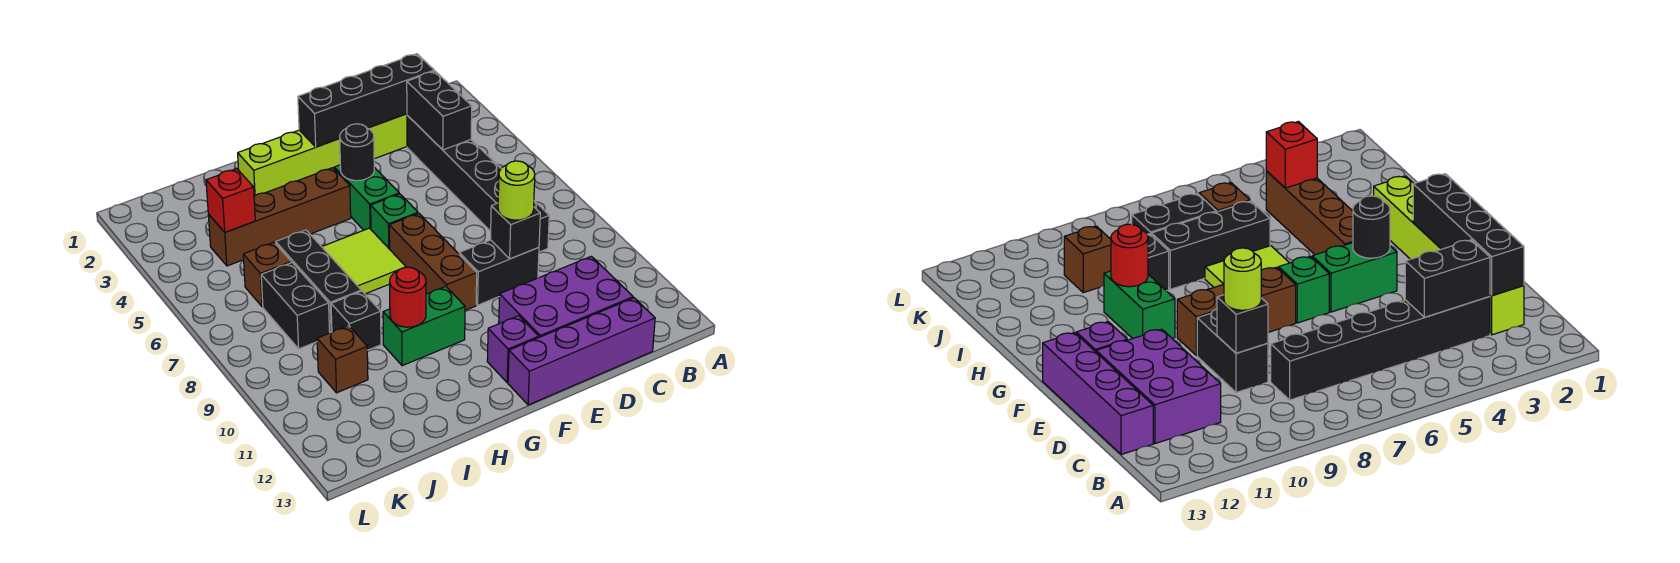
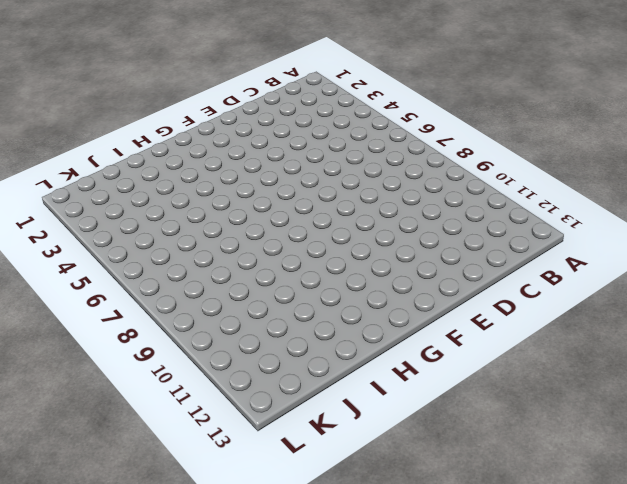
none -> lime brick C2:H2 level 1
none -> black brick C3:C8 level 1
none -> purple brick C11:E12 level 1

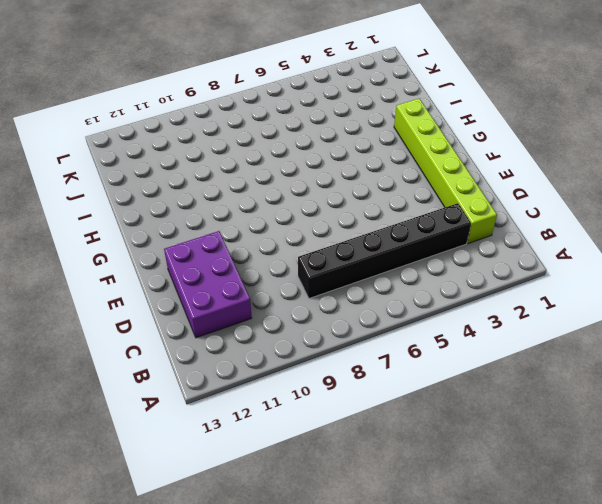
none -> purple brick C13:F13 level 1
none -> black brick D9:E9 level 1
none -> green brick F4:F5 level 1

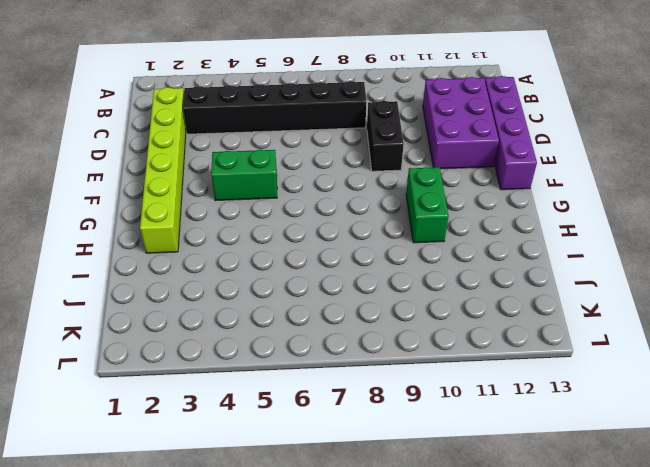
none -> green brick F6 level 1
none -> brown brick F7:F9 level 1
none -> purple brick F12 level 1

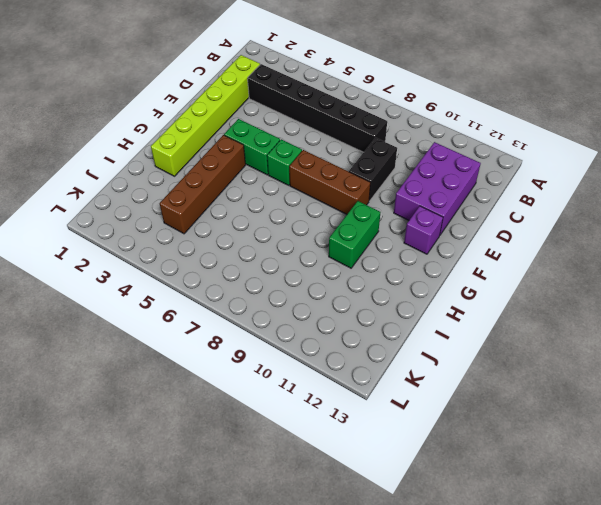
none -> purple brick C13:F13 level 1
none -> lime tile G6:H7 level 1
none -> black brick I6:I8 level 1

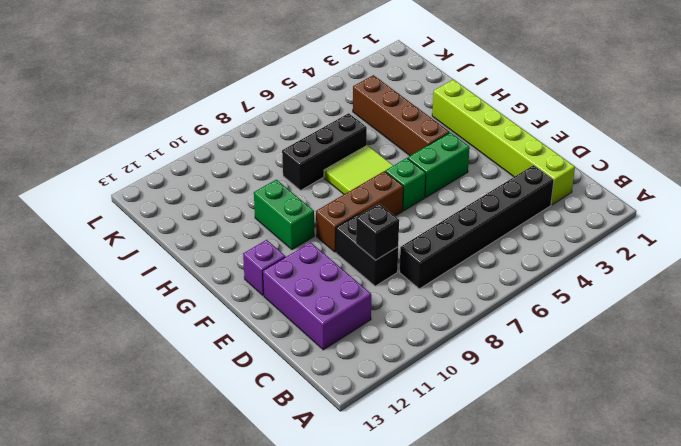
none -> purple brick C13:F13 level 1
none -> black brick I9 level 1
none -> brown brick J6 level 1

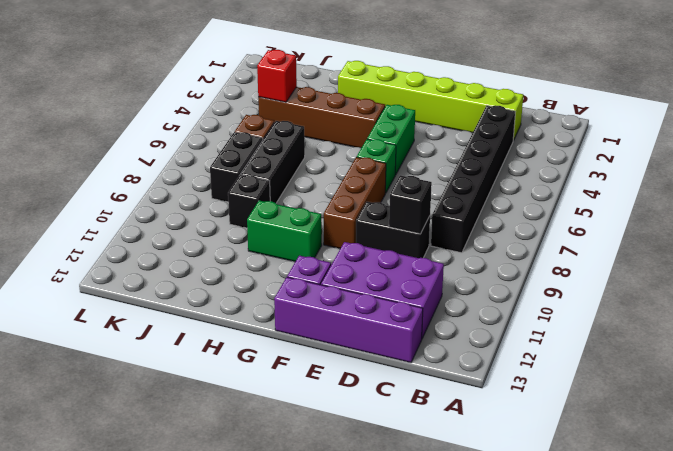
none -> lime tile G6:H7 level 1
none -> brown brick J10 level 1
none -> black brick C2:F2 level 2

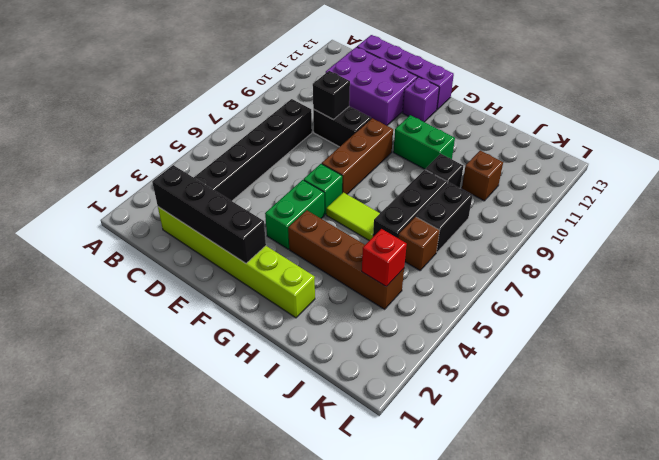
lime tile G6:H6 level 1 -> lime tile G6:H7 level 1
none -> black brick C3:C4 level 2
none -> black round brick F4 level 2
none -> red round brick H10 level 2

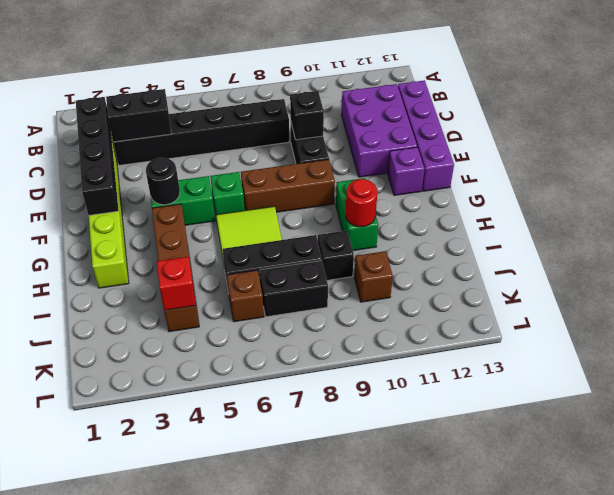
none -> lime round brick D9 level 3

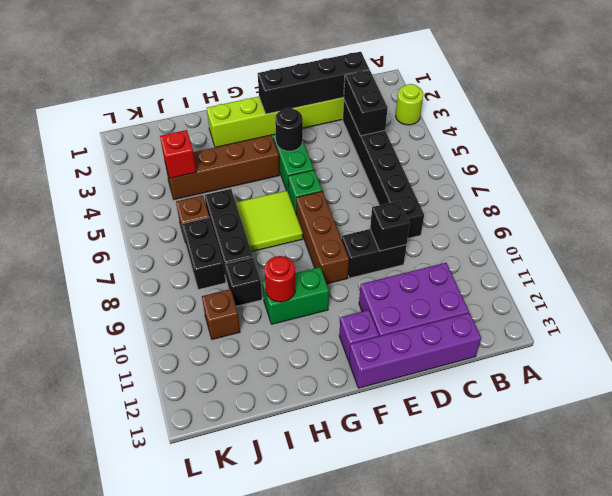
lime round brick A3 level 1 -> lime round brick D9 level 3

